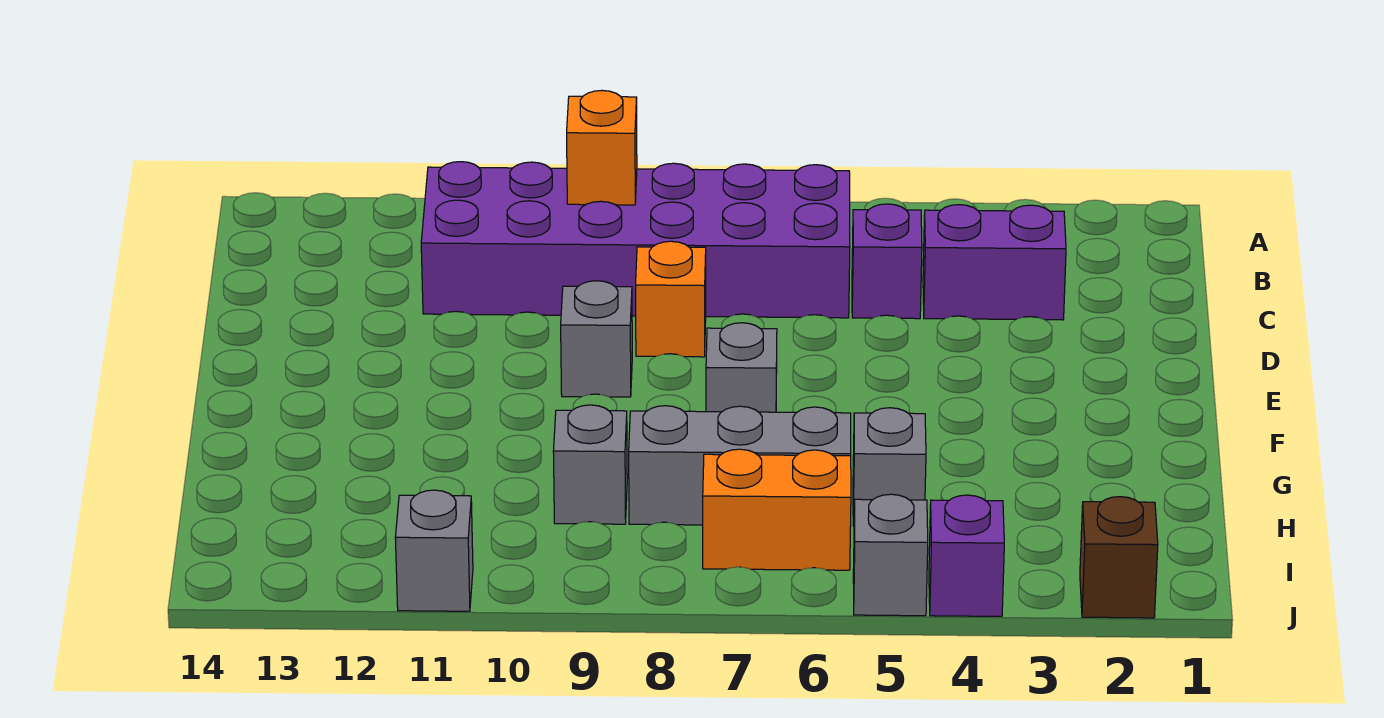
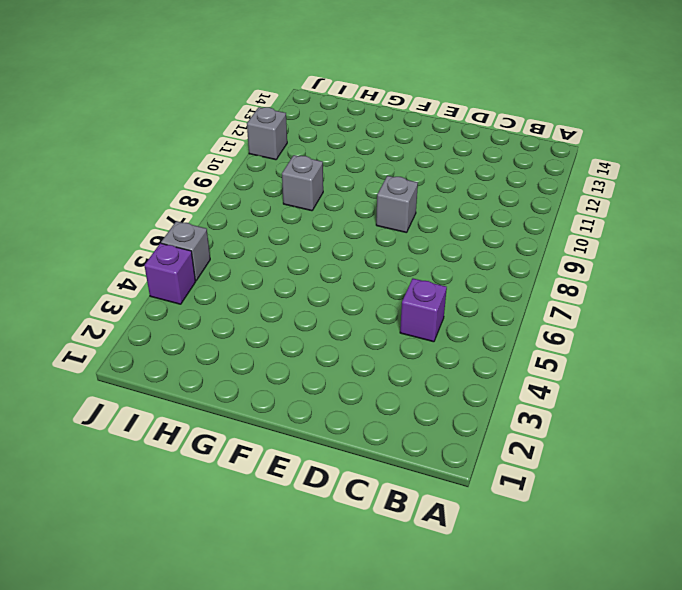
none -> purple brick B6:C11 level 1
none -> purple brick C3:C4 level 1
none -> orange brick D8 level 1

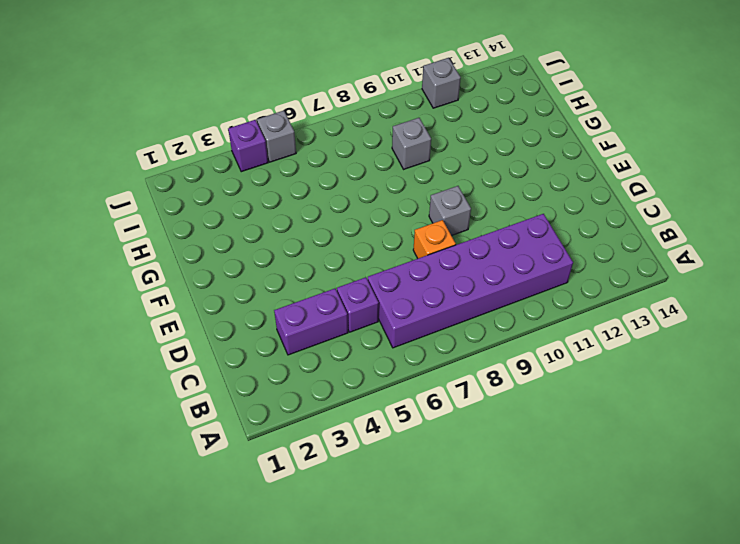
none -> grey brick F7 level 1
none -> grey brick H5 level 1
none -> grey brick H6:H8 level 1

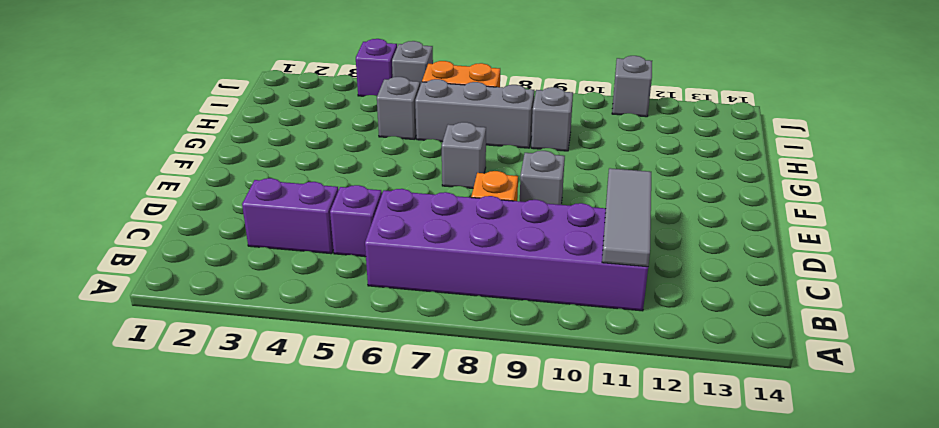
grey tile B11:D11 level 2 -> none
none -> brown brick J2 level 1
none -> orange brick B9 level 2

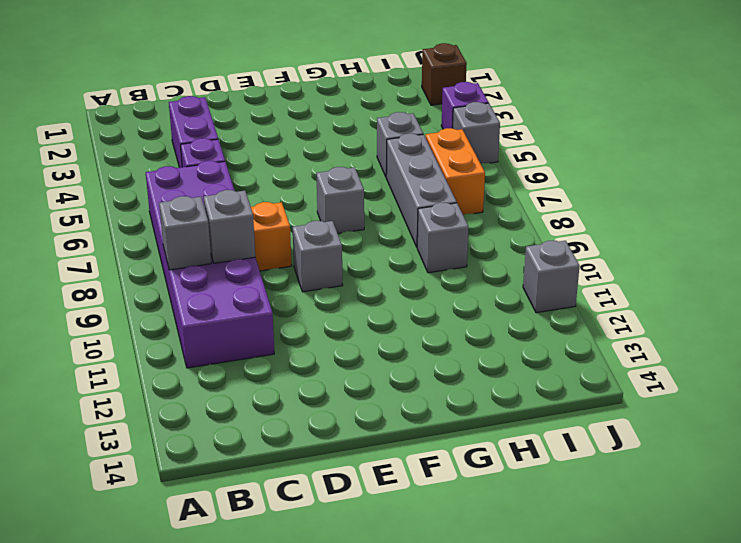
grey brick B9 level 2 -> orange brick B9 level 2
grey brick C9 level 2 -> none

